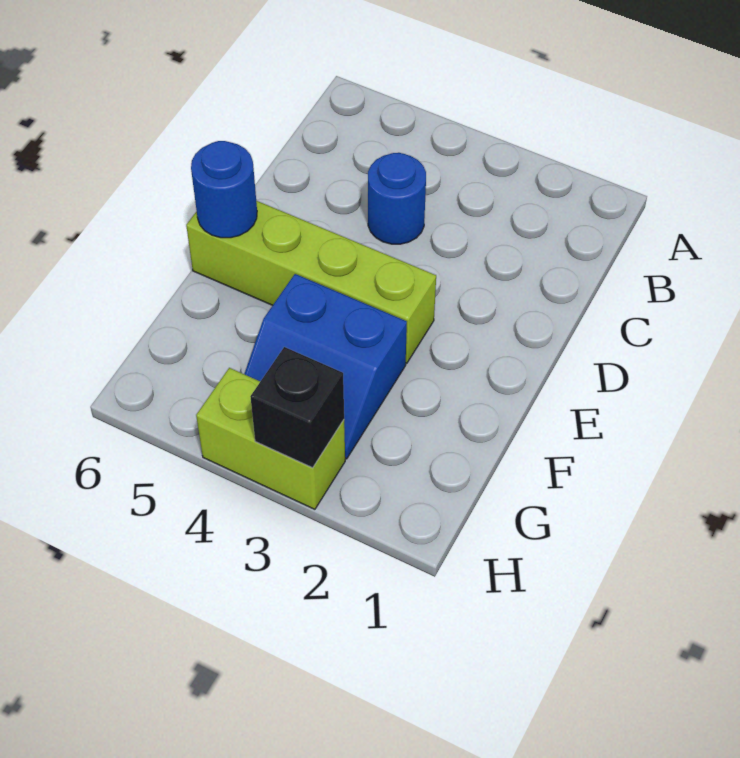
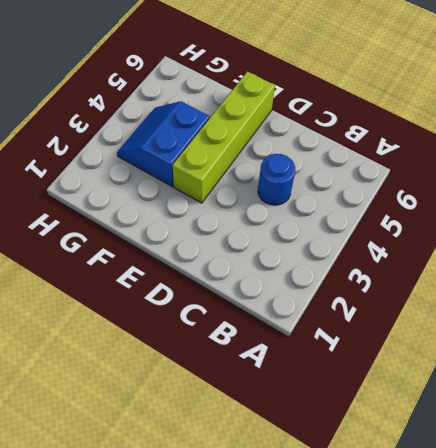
none -> lime brick H3:H4 level 1
none -> blue round brick E6 level 2

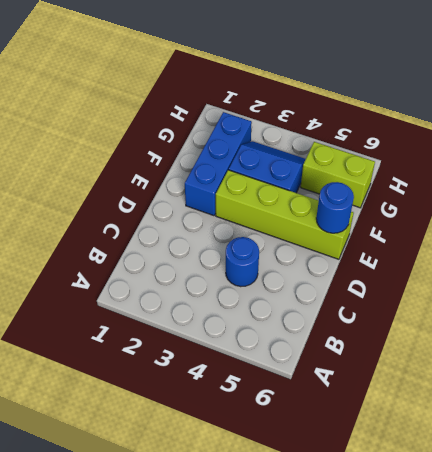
blue brick E2:G2 level 1 -> none
lime brick G5:G6 level 1 -> lime brick H3:H4 level 1
none -> black brick H3 level 2

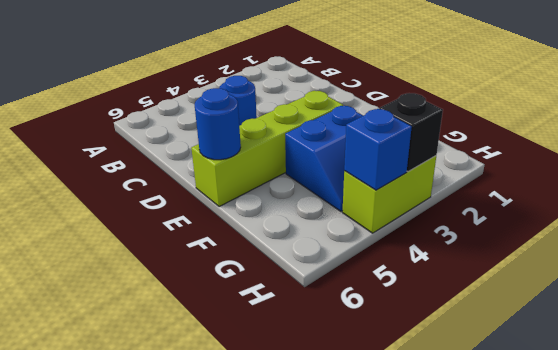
blue brick H4 level 2 -> none

